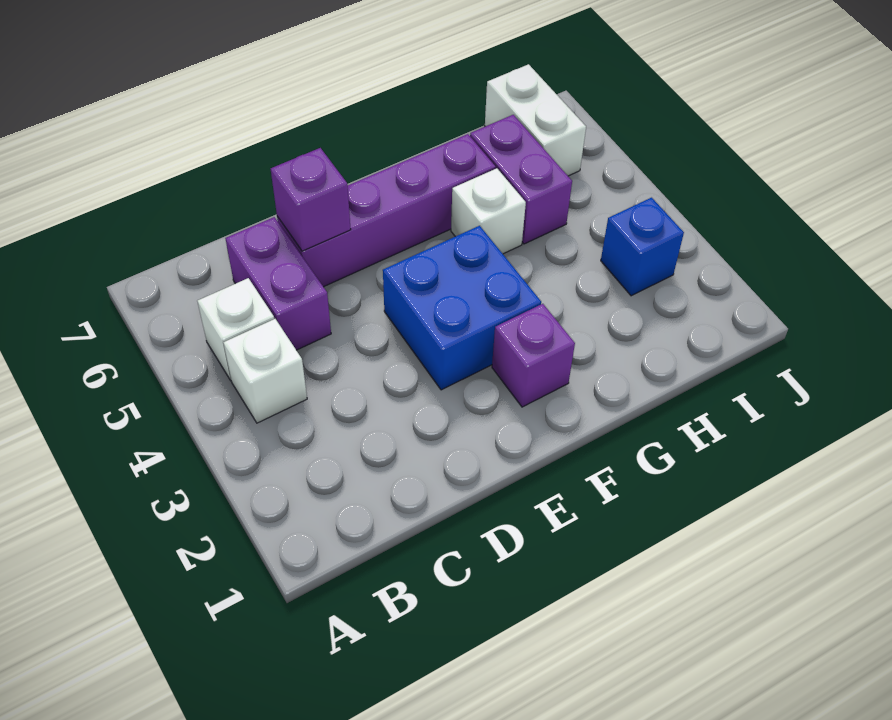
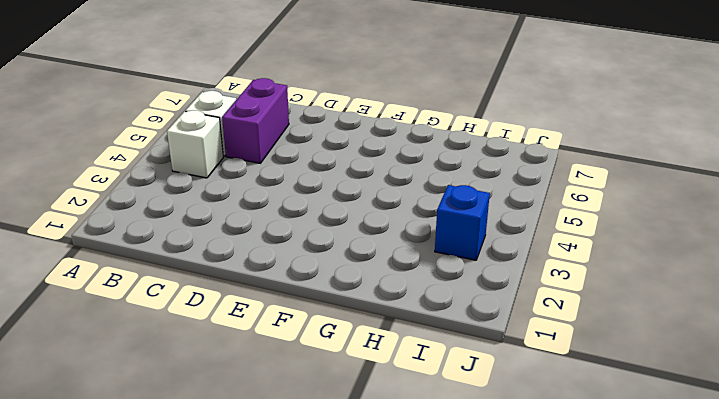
none -> purple brick D6:G6 level 1
none -> blue brick E3:F4 level 1

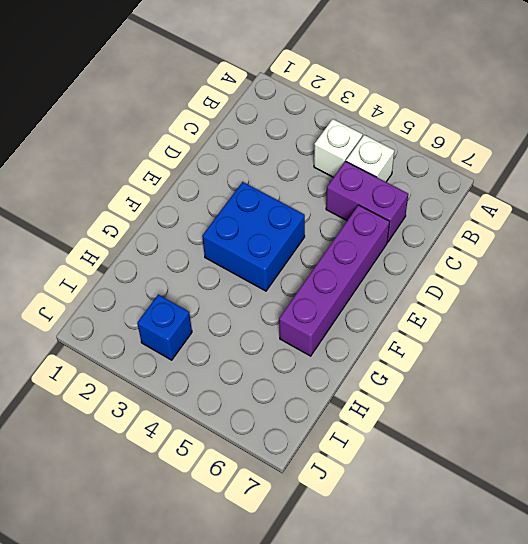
none -> purple brick F2 level 1
none -> white brick G5 level 1

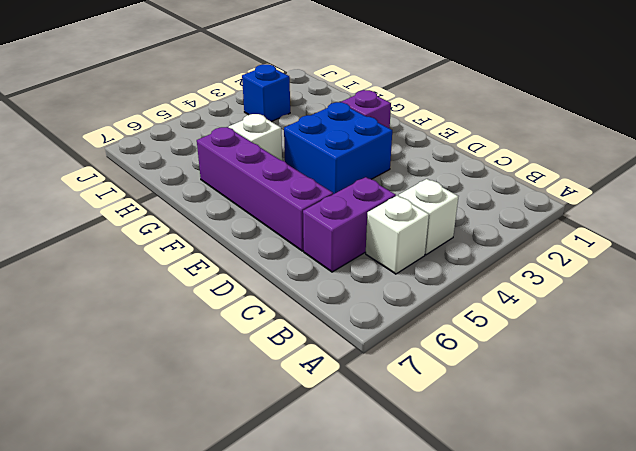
none -> purple brick H5:H6 level 1
none -> white brick I6:I7 level 1

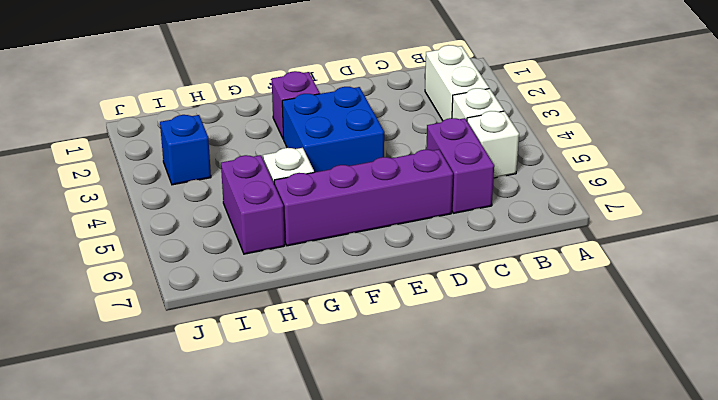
white brick B2:B3 level 1 -> white brick I6:I7 level 1
none -> purple brick D6 level 2

